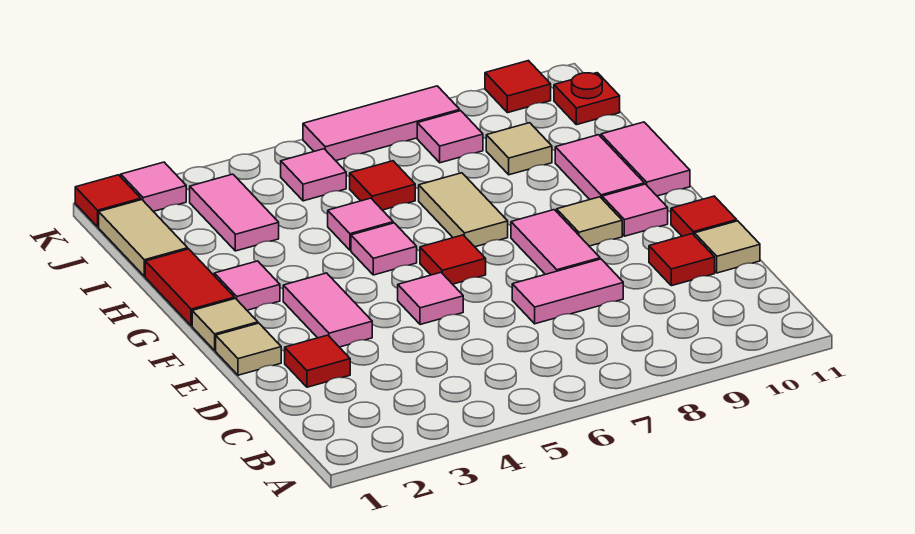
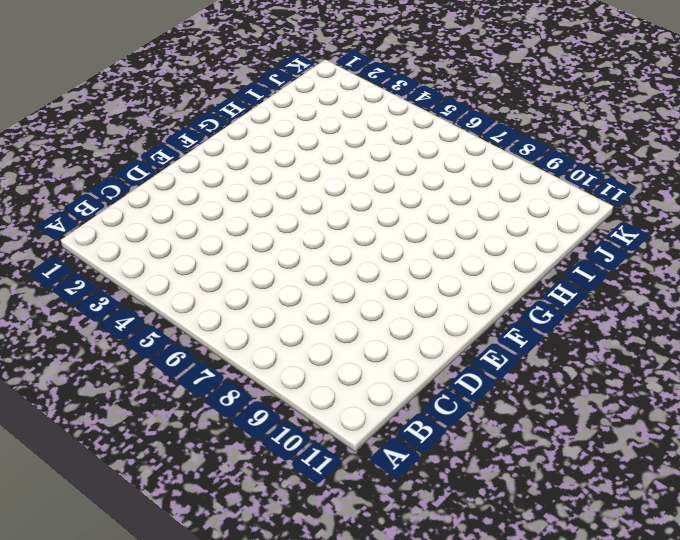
none -> red tile D2 level 1
none -> pink tile D7:D8 level 1
none -> red tile D10 level 1
none -> tan tile D11 level 1

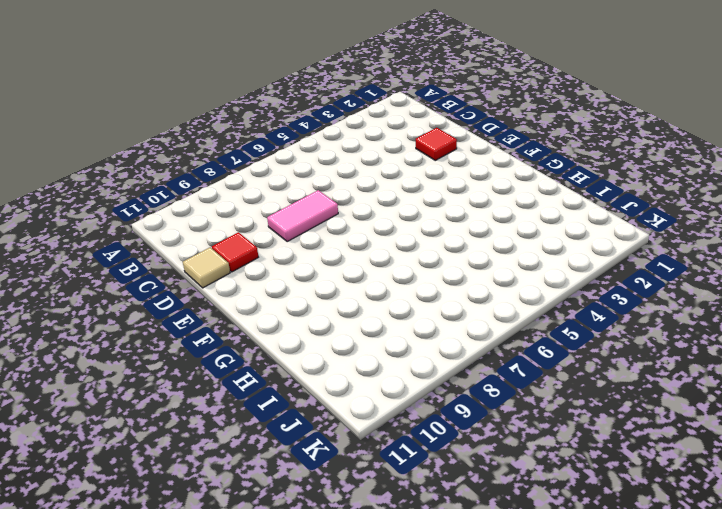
none -> tan tile E1 level 1
none -> pink tile E3:F3 level 1
none -> pink tile E5 level 1
none -> pink tile E8:F8 level 1

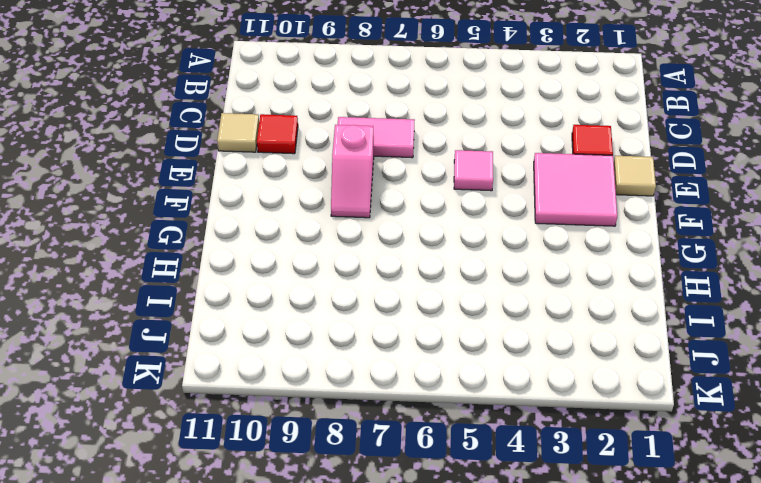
pink tile E2:F3 level 1 -> pink tile E3:F3 level 1
pink slope E8:F8 level 1 top E -> pink tile E8:F8 level 1
none -> red tile E11 level 1
none -> tan tile F1 level 1
none -> red tile F6 level 1
none -> tan tile F9 level 1

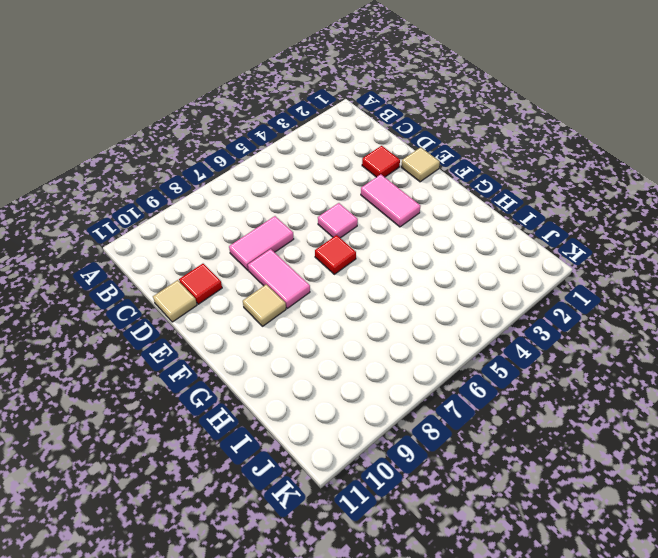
none -> red tile E11 level 1
none -> tan tile F1 level 1
none -> pink tile F10 level 1
none -> red tile G1:H1 level 1

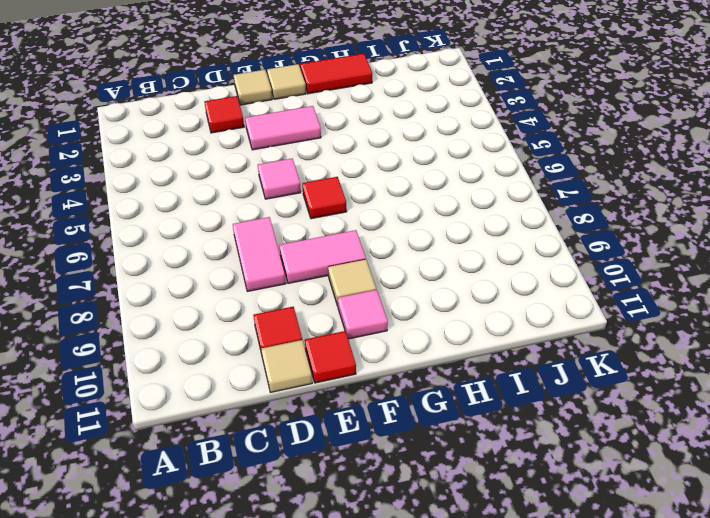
none -> pink tile G2 level 1
none -> pink tile G5 level 1
none -> tan tile G7:H7 level 1
none -> pink tile G10:H10 level 1

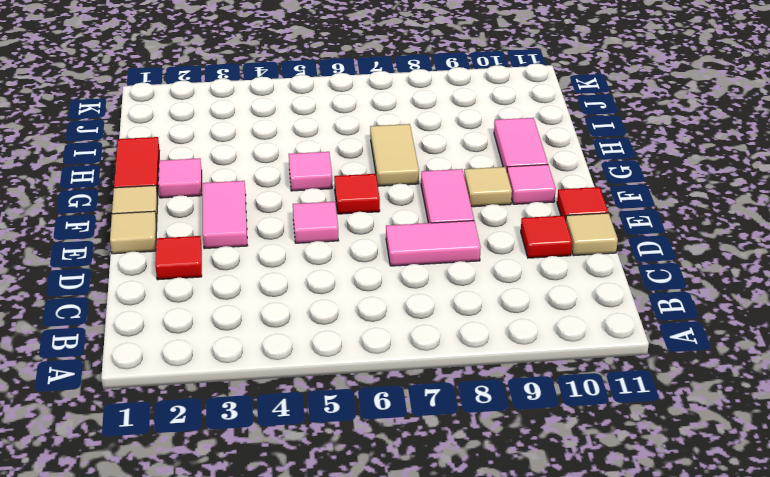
none -> pink tile G11:H11 level 1
none -> pink tile H5 level 1
none -> tan tile I1:J1 level 1
none -> pink tile I3:J3 level 1

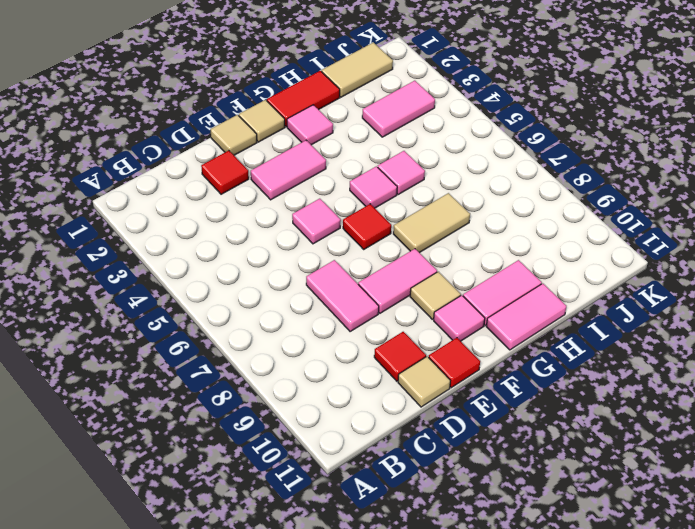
none -> red tile I6 level 1
none -> tan tile I9 level 1
none -> pink tile J5 level 1
none -> pink tile J8 level 1

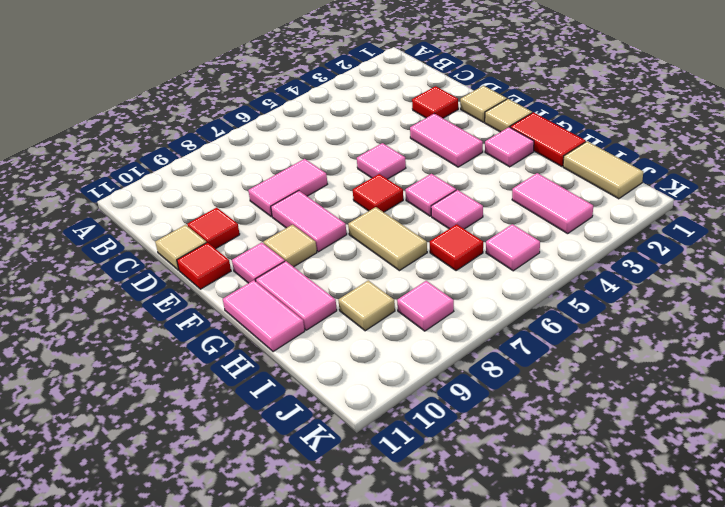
none -> red plate J11 level 1
none -> red tile K1 level 1
none -> pink tile K2 level 1
none -> pink tile K6:K8 level 1

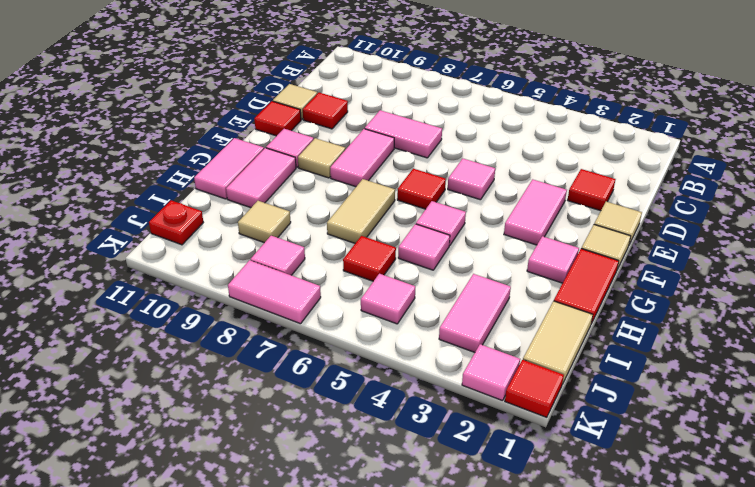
pink tile K7:K8 level 1 -> pink tile K6:K8 level 1
none -> red tile K10 level 1

